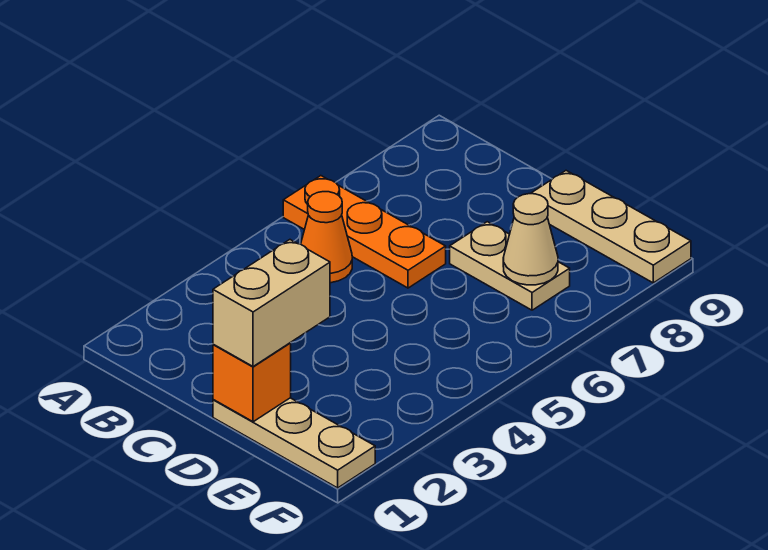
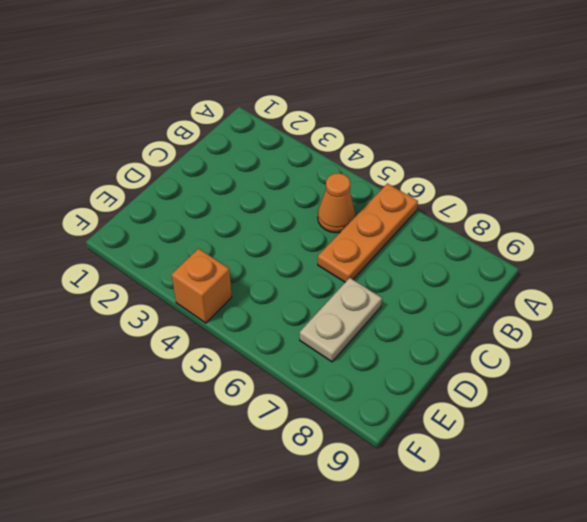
orange brick F4 level 1 -> orange brick D1 level 2
none -> tan plate D1:F1 level 1
none -> tan plate D9:F9 level 1

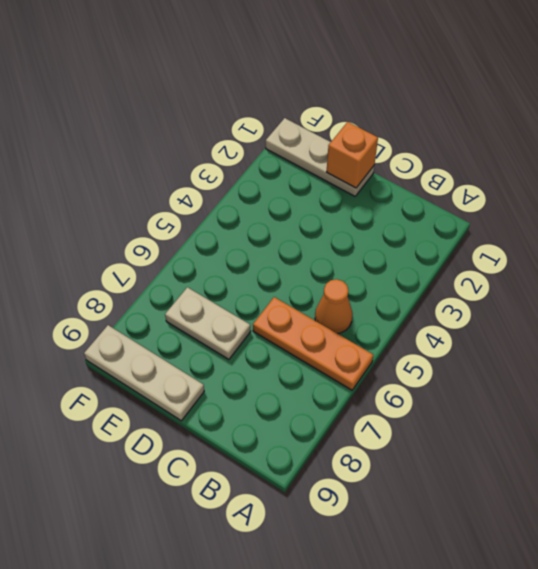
none -> tan cone E7 level 2
none -> tan brick D1:D2 level 3

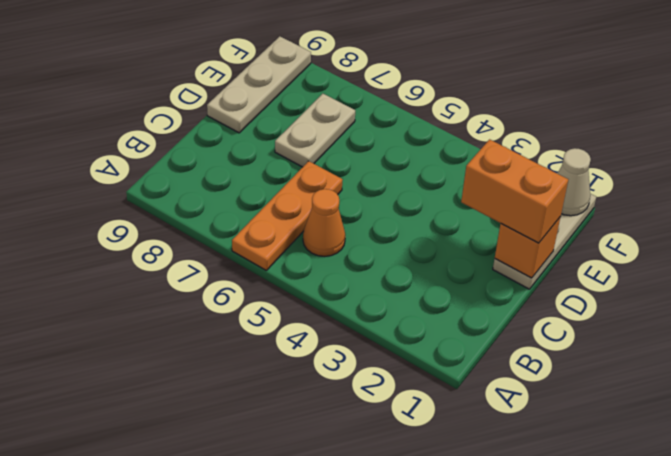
orange brick D1:D2 level 3 -> tan brick D1:D2 level 3
tan cone F1 level 2 -> tan cone E7 level 2

